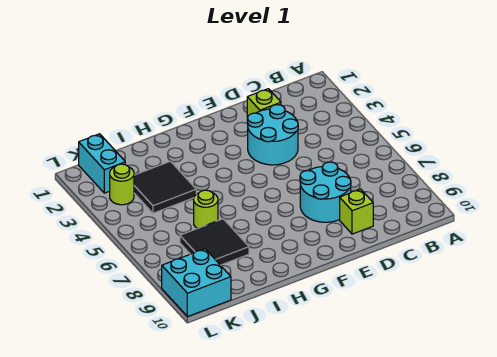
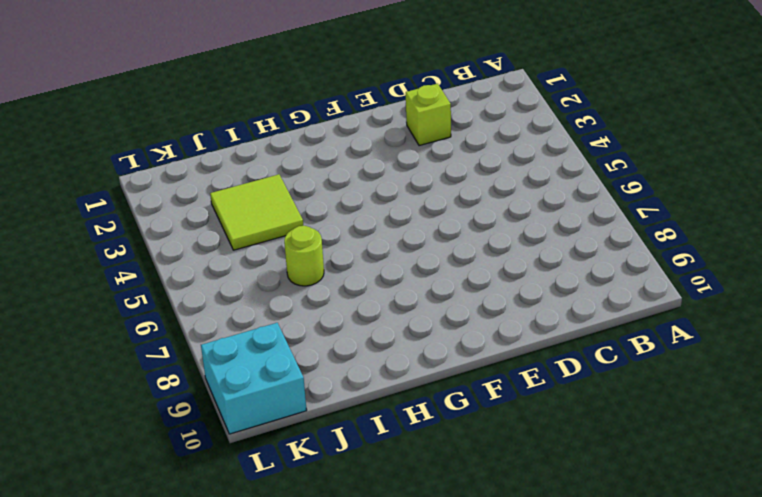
lime tile I3:J4 level 1 -> black tile I3:J4 level 1
none -> cyan round brick D3:E4 level 1
none -> cyan round brick D7:E8 level 1

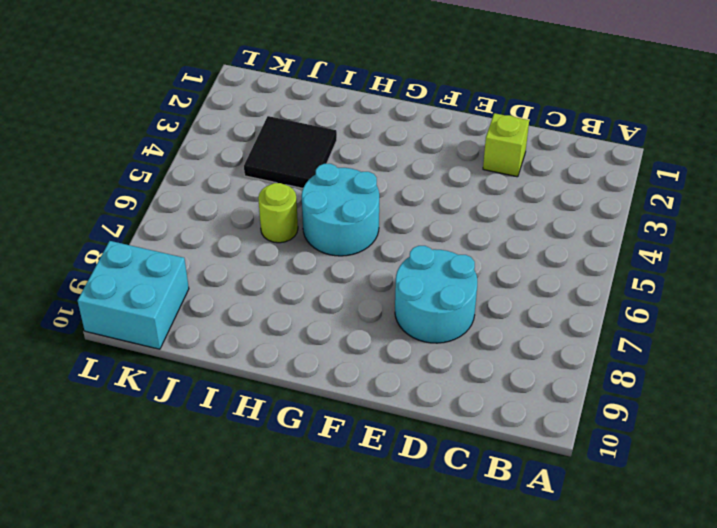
cyan round brick G5:H6 level 1 -> cyan round brick D3:E4 level 1
none -> lime brick D9 level 1
none -> black tile I7:J8 level 1

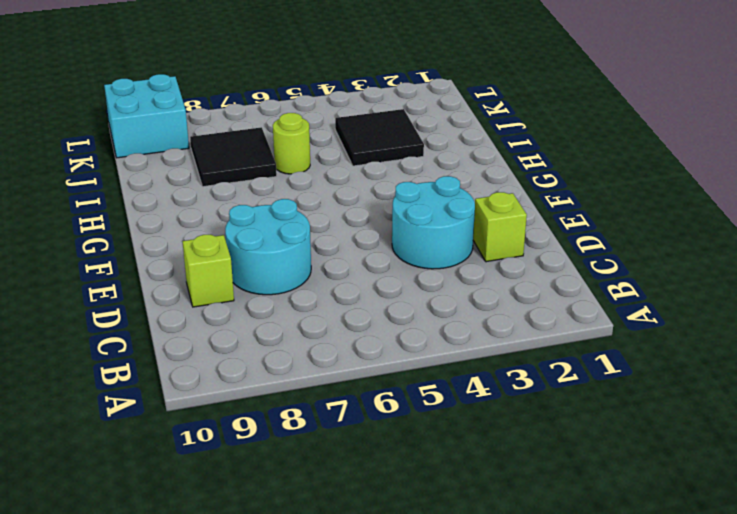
none -> cyan brick K1:K2 level 1
none -> lime round brick K3 level 1

